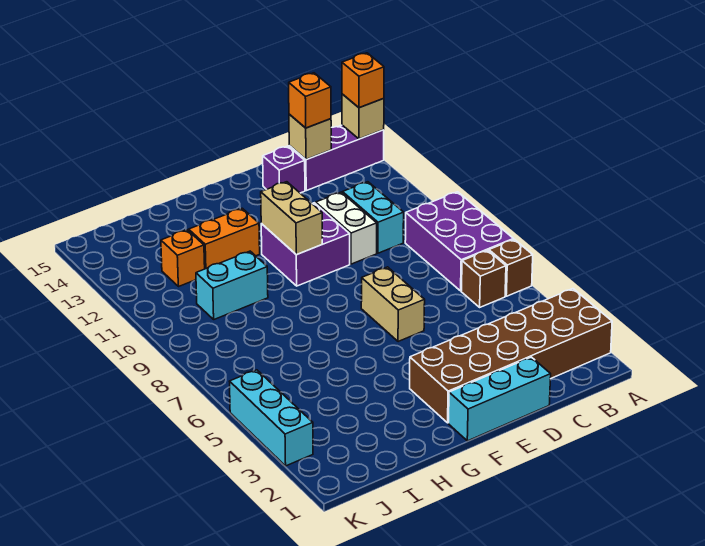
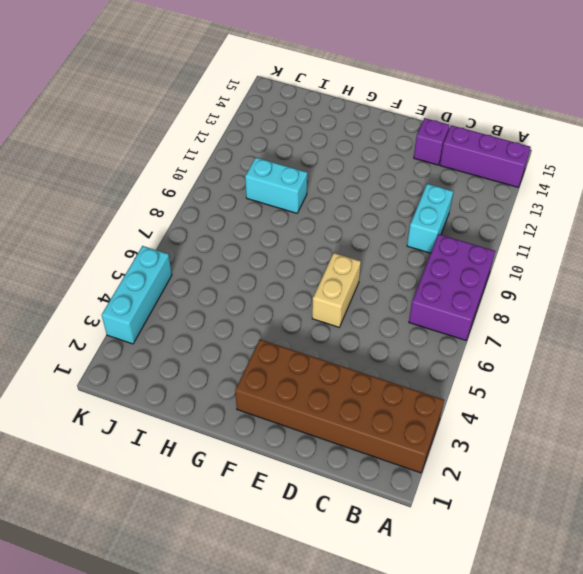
none -> brown brick A6 level 1
none -> brown brick B6 level 1
none -> cyan brick D1:F1 level 1

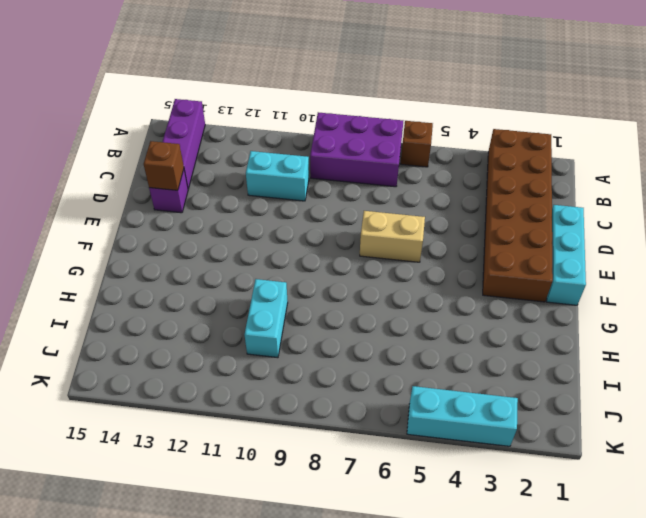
brown brick D14 level 2 -> brown brick B6 level 1
none -> white brick D10:D11 level 1
none -> purple brick E10:F11 level 1
none -> orange brick G12:H12 level 1

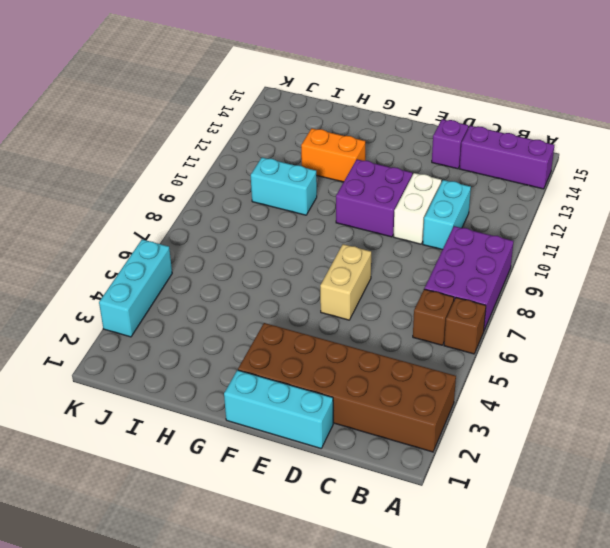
none -> orange brick I12 level 1
none -> tan brick A14 level 2
none -> tan brick C14 level 2

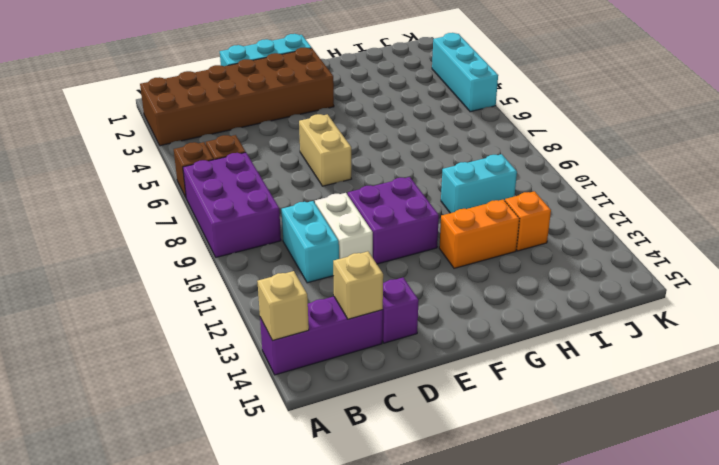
none -> tan brick F10:F11 level 2
none -> orange brick A14 level 3
none -> orange brick C14 level 3

